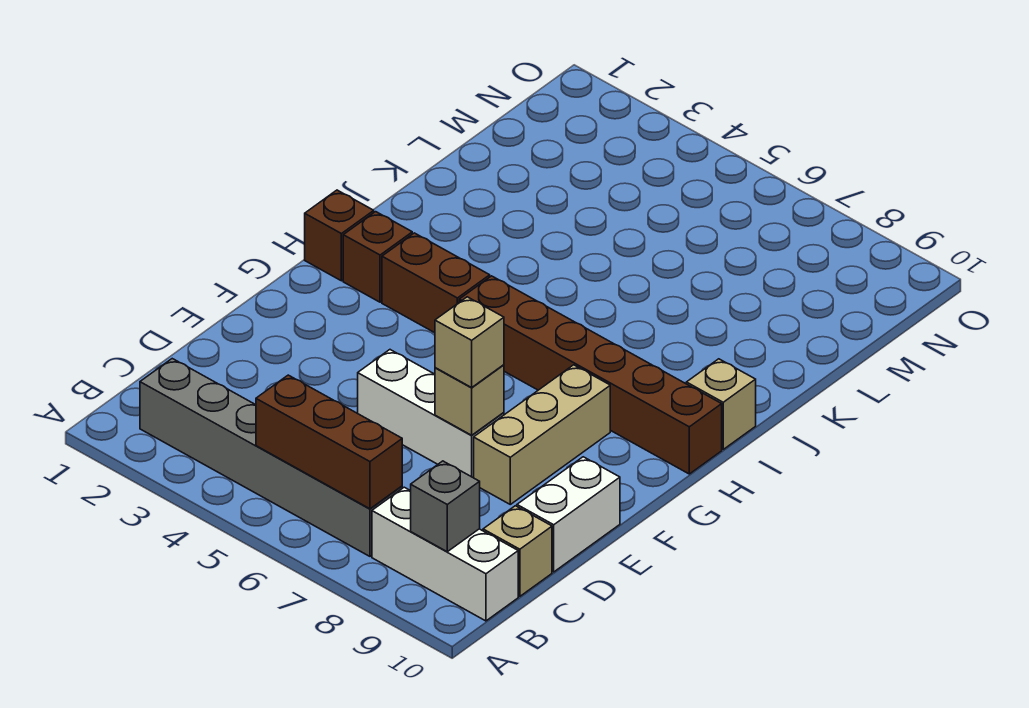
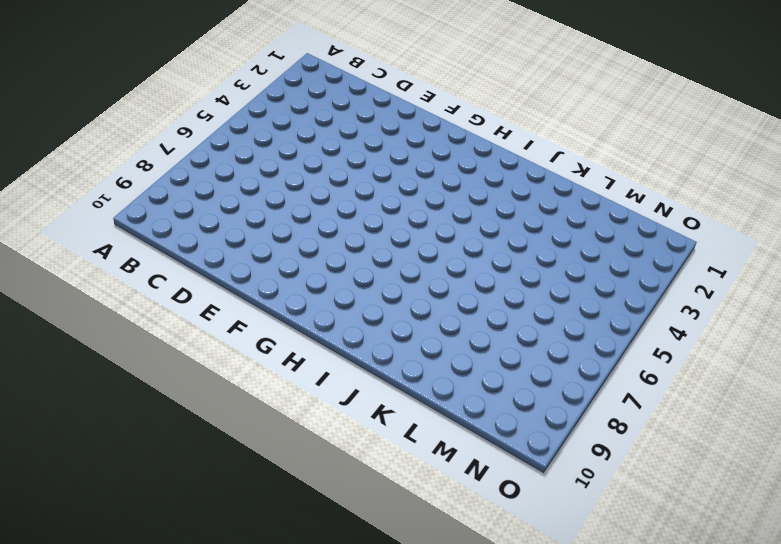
none -> grey brick B2:B7 level 1
none -> white brick B8:B10 level 1
none -> tan brick C10 level 1

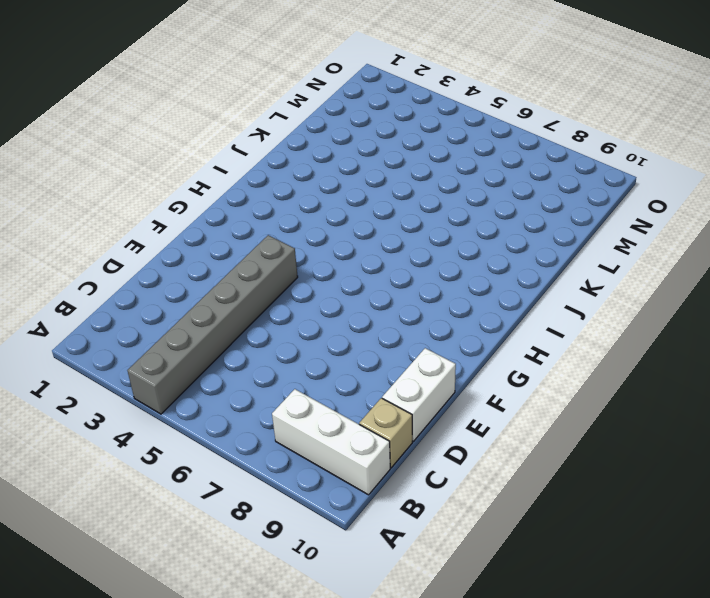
grey brick A4:F4 level 1 -> grey brick B2:B7 level 1
none -> white brick E5:E7 level 1
none -> tan brick E8:G8 level 1
none -> brown brick H1 level 1

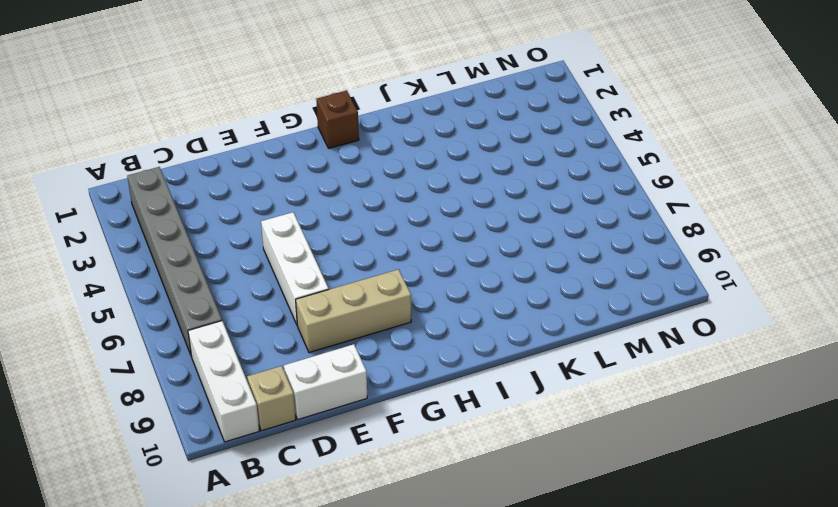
none -> brown brick H2 level 1
none -> brown brick H3:H4 level 1
none -> brown brick H5:H10 level 1

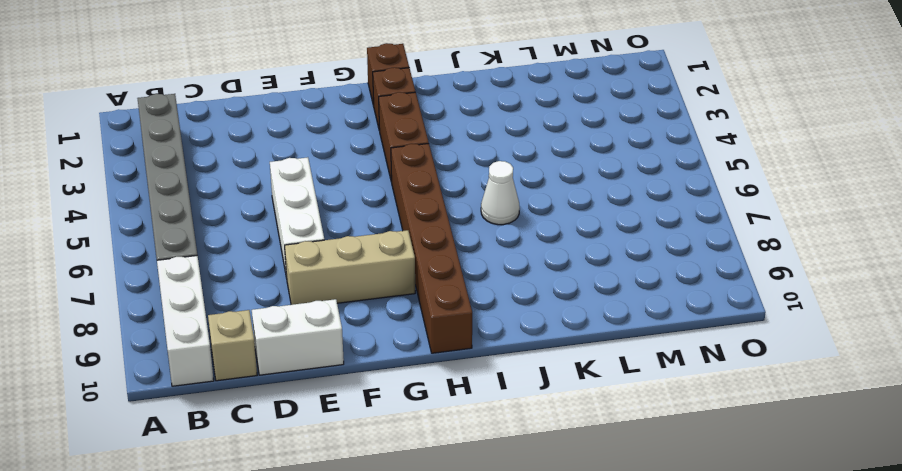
white cone J6 level 1 -> none
none -> tan brick I10 level 1
none -> brown brick B5:B7 level 2
none -> grey brick B9 level 2

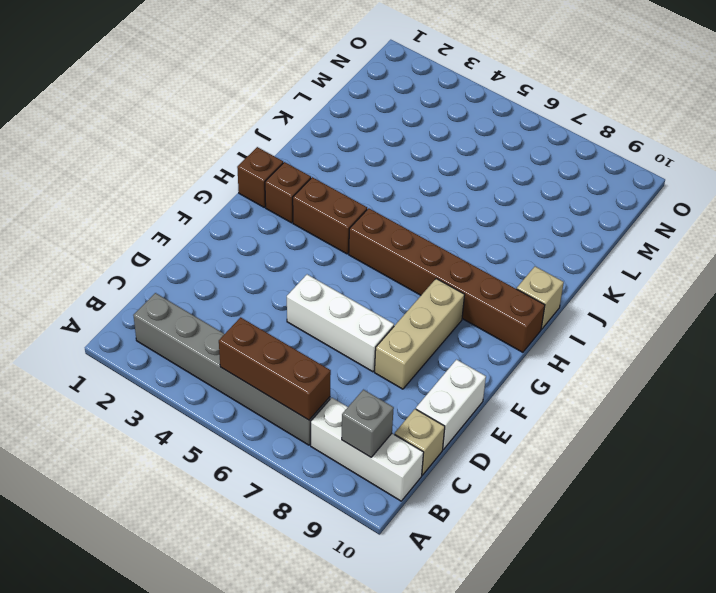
none -> tan brick E7 level 2
none -> tan brick E7 level 3

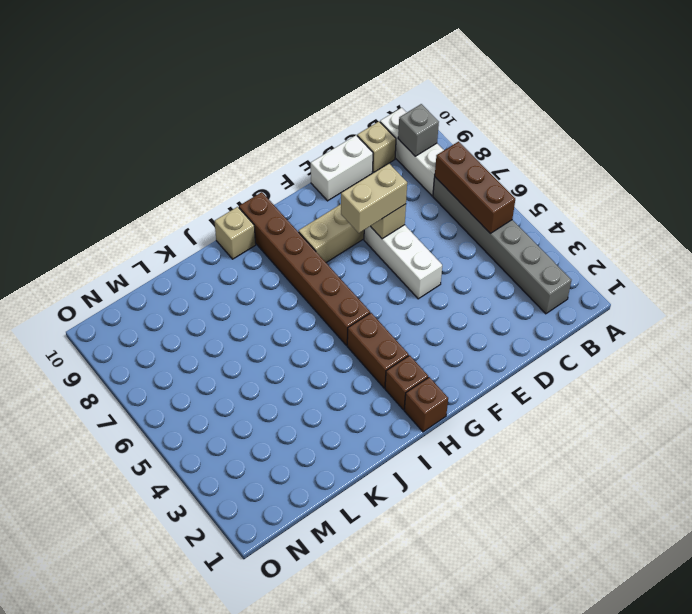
tan brick E7:F7 level 3 -> tan brick E7 level 3

